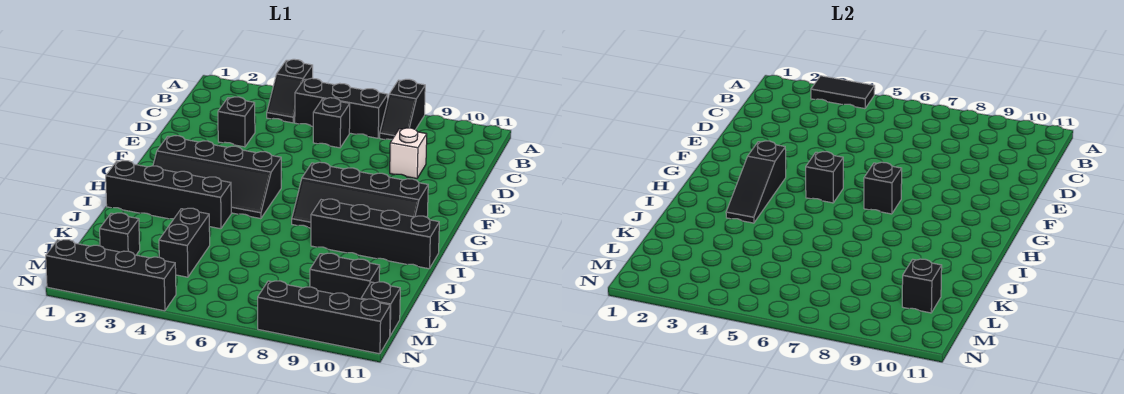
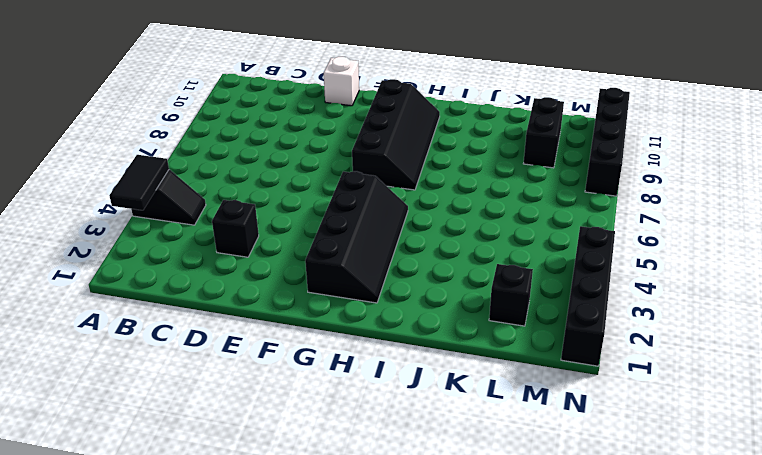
white brick E11 level 1 -> white brick D9 level 1
none -> black slope A8:B8 level 1 top A
none -> black brick B5:B7 level 1
none -> black brick C6 level 1

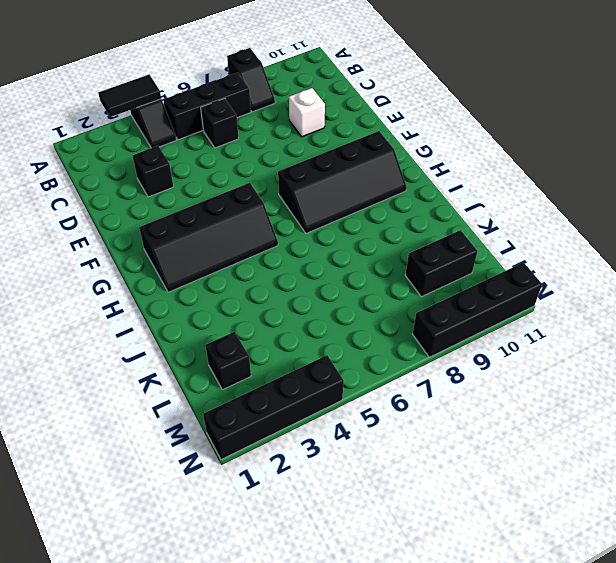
none -> black brick I1:I4 level 1
none -> black brick I8:I11 level 1
none -> black brick K4:L4 level 1

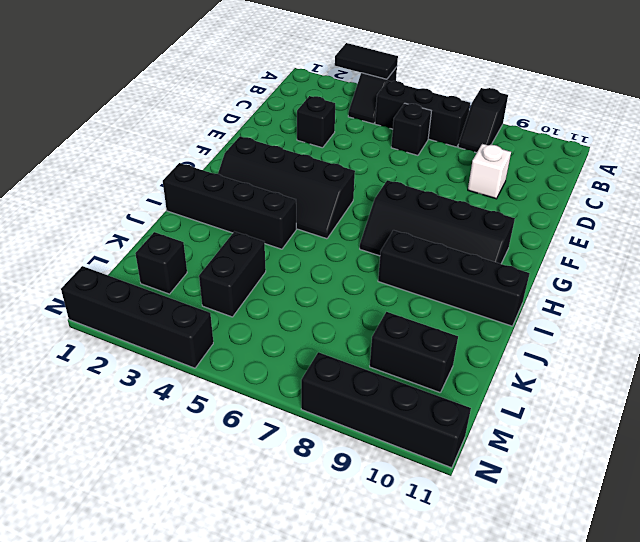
none -> black brick M11 level 1
none -> black slope G3:I3 level 2 top G
none -> black brick G5 level 2

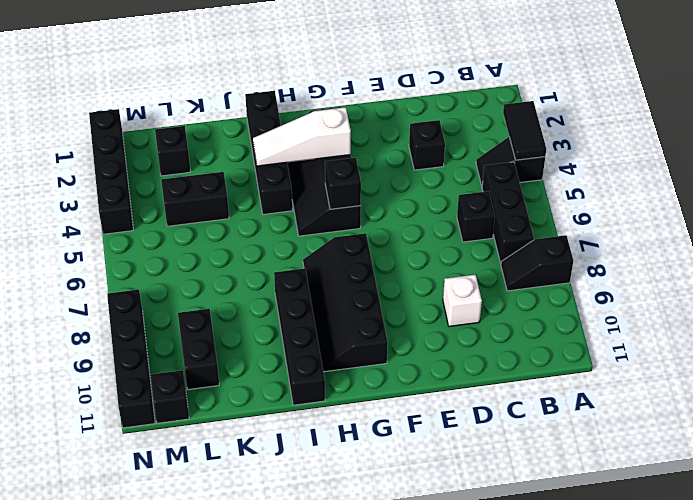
white slope G3:I3 level 2 top G -> black slope G3:I3 level 2 top G
none -> black brick G7 level 2
none -> black brick L10 level 2

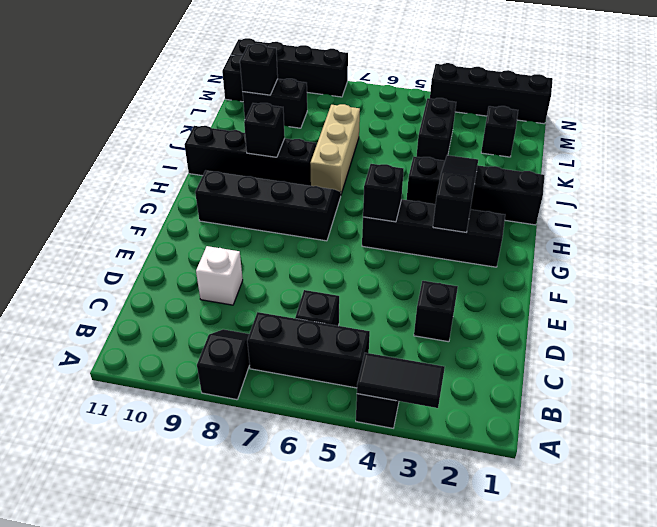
tan brick I7:K7 level 1 -> none
black brick I9 level 2 -> black brick G7 level 2

